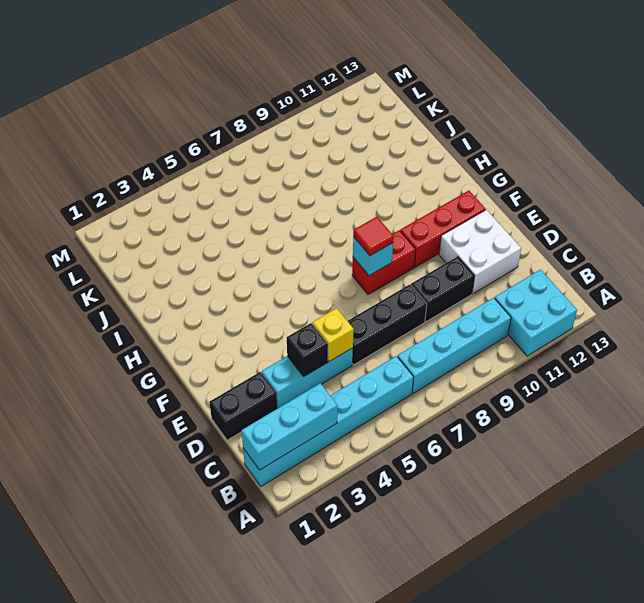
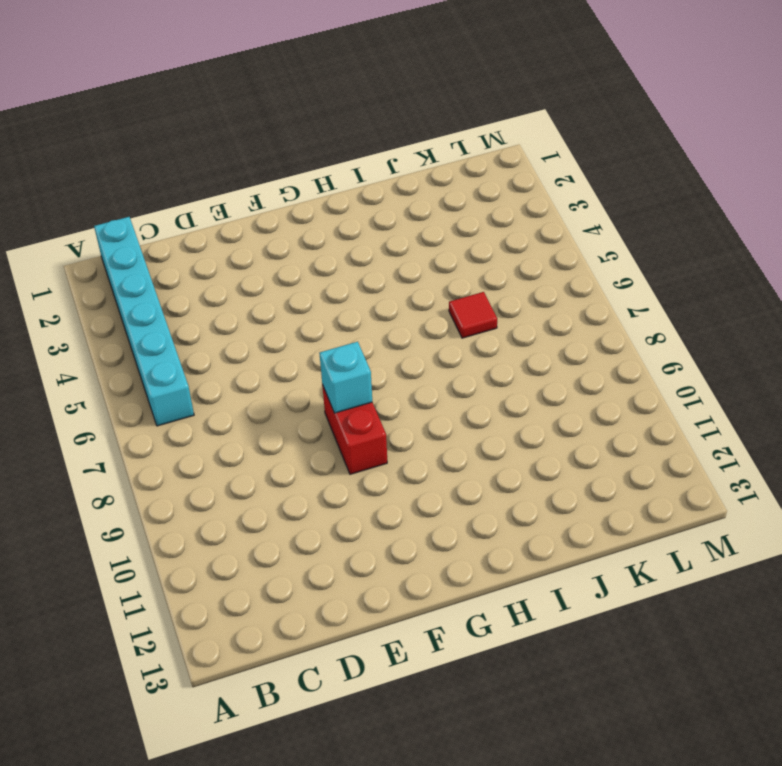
red tile J6 level 1 -> red tile F8 level 3
none -> cyan brick A11:B12 level 1
none -> cyan brick B7:B10 level 1
none -> black brick D1:D2 level 1

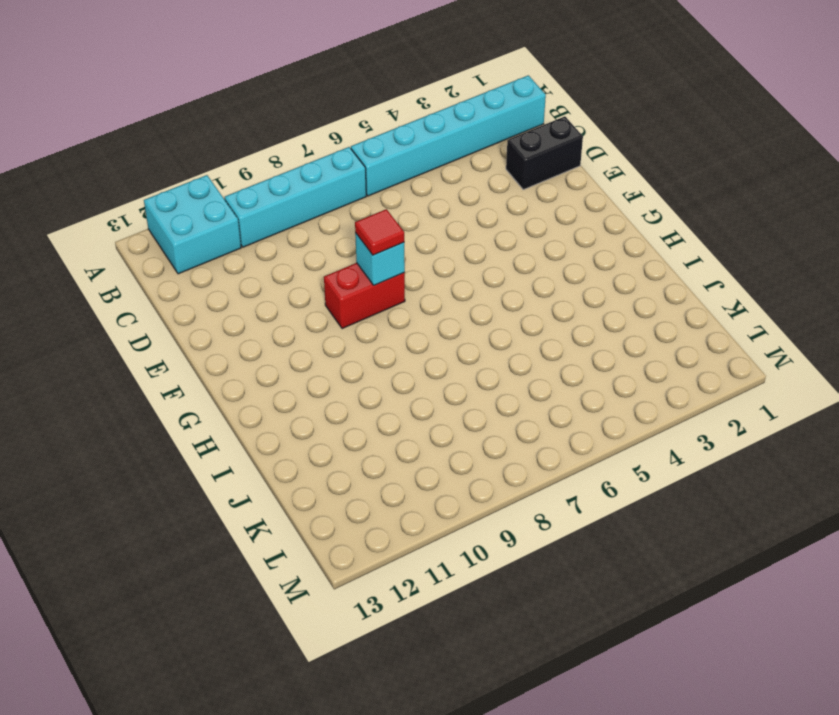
none -> cyan brick D3:D5 level 1
none -> black brick D6:D8 level 1
none -> black brick D9:D10 level 1

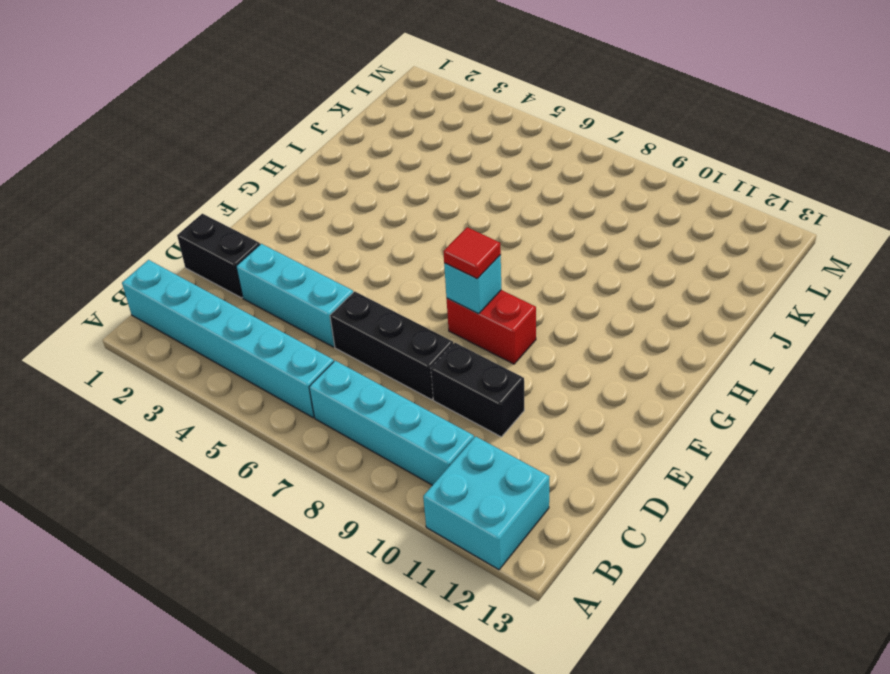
none -> white brick D11:E12 level 1
none -> red brick F10:F12 level 1
none -> cyan brick B1:B3 level 2

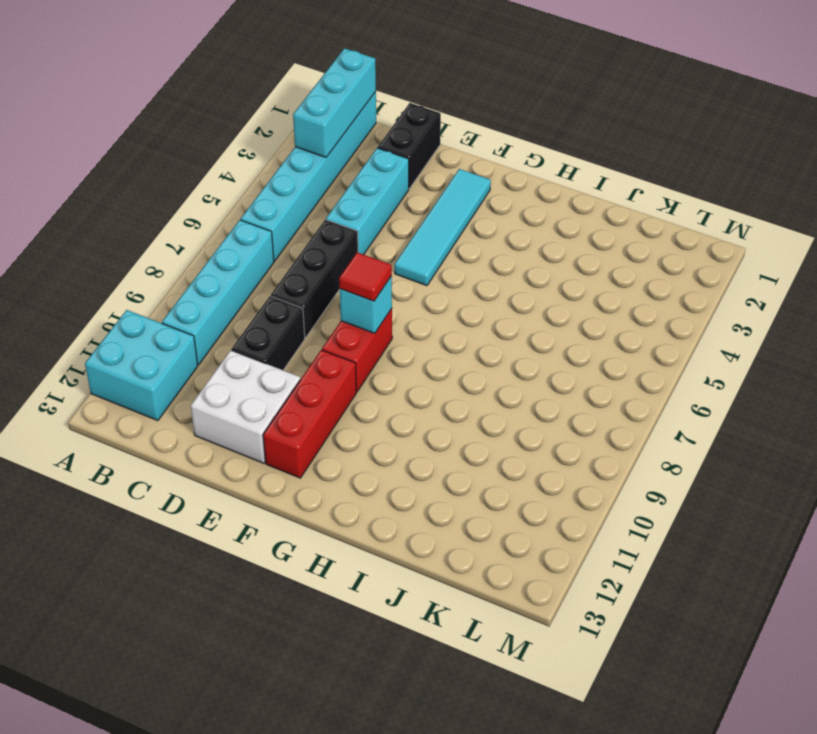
cyan tile F2:F5 level 1 -> none
none -> black brick D4 level 2
none -> yellow brick D5 level 2

